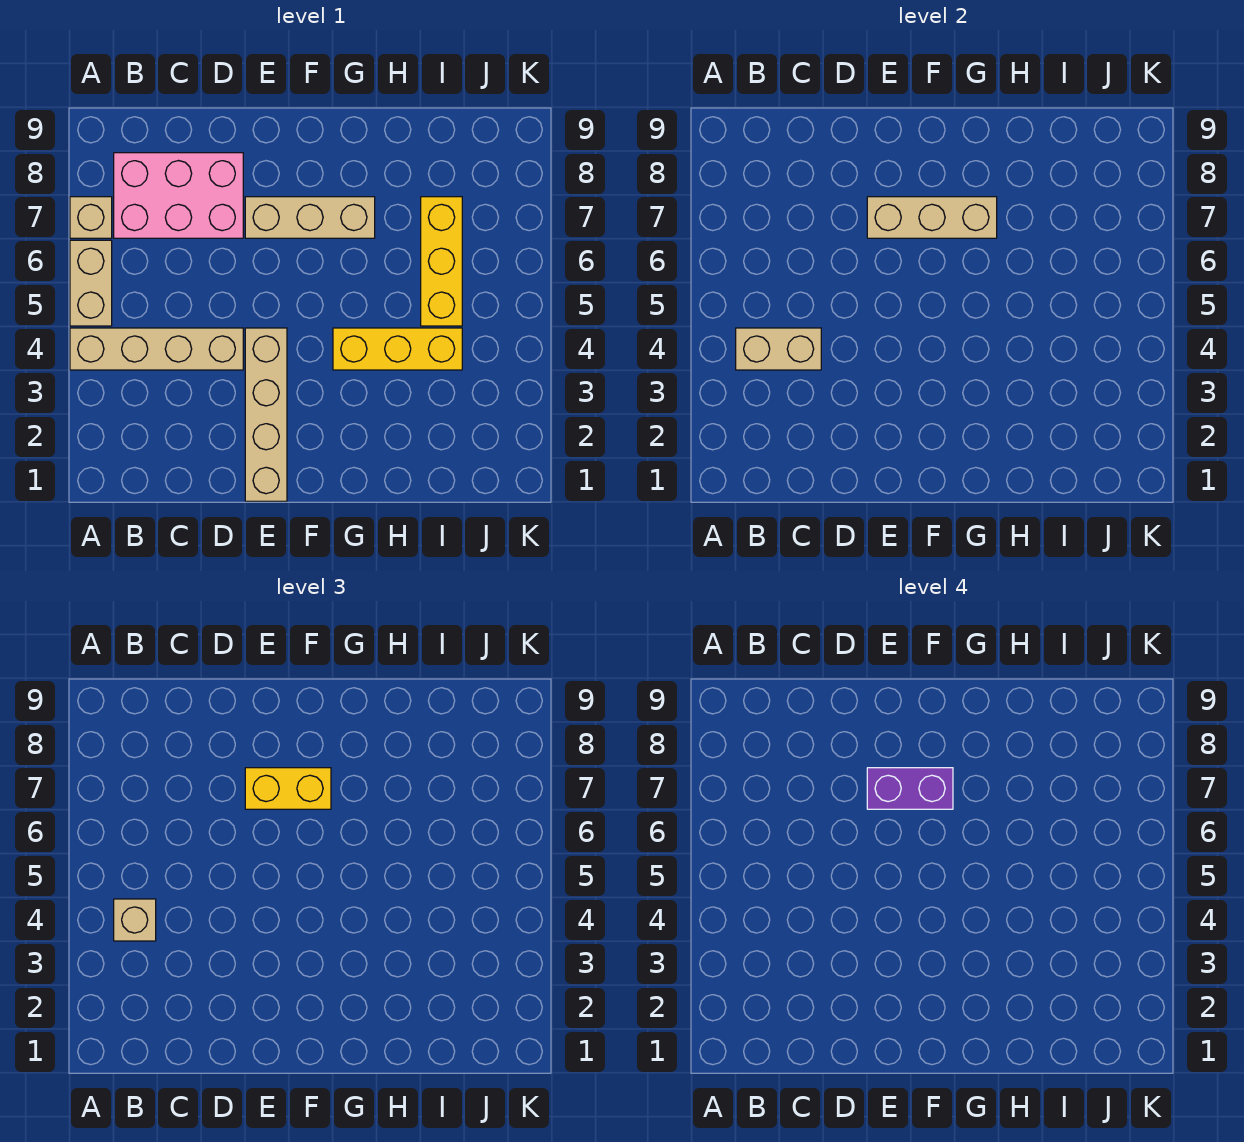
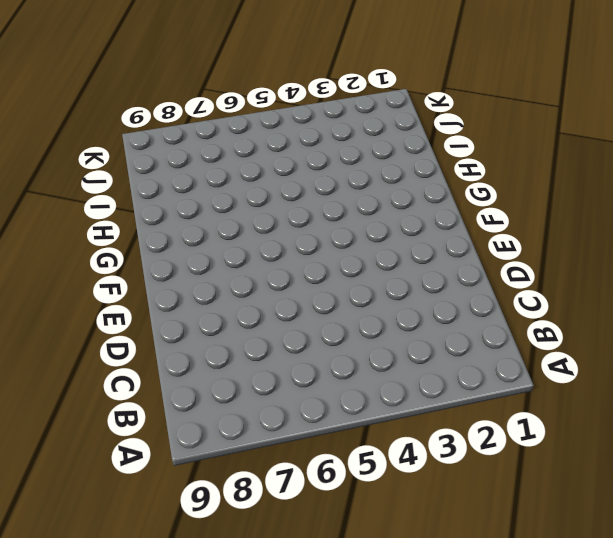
none -> tan brick A4:D4 level 1
none -> tan brick A5:A6 level 1
none -> tan brick A7 level 1

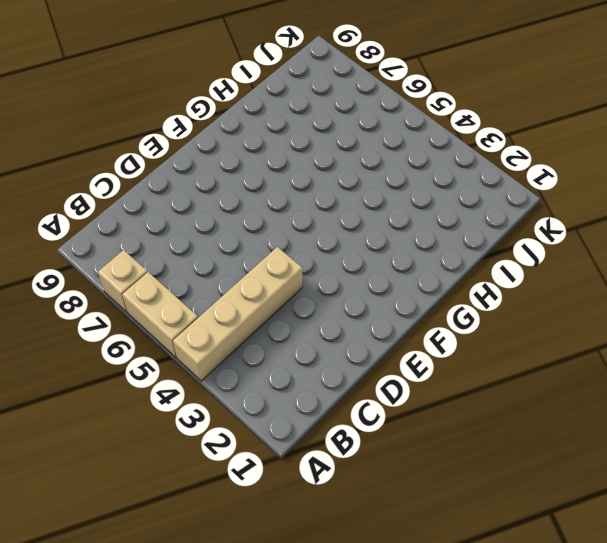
none -> pink brick B7:D8 level 1
none -> tan brick E1:E4 level 1
none -> tan brick E7:G7 level 1

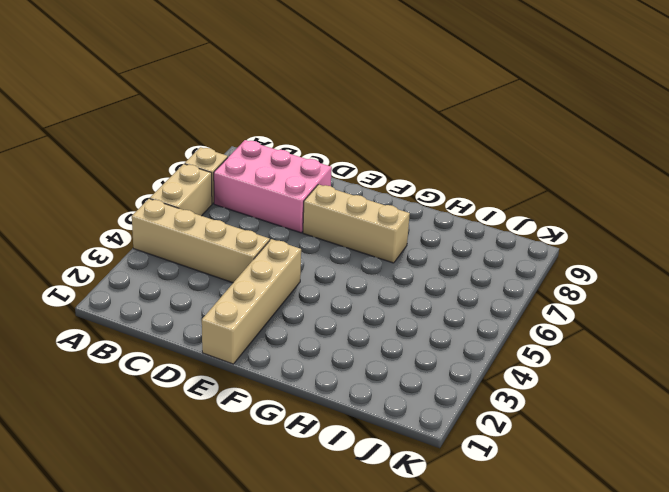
none -> yellow brick G4:I4 level 1
none -> yellow brick I5:I7 level 1
none -> tan brick B4:C4 level 2

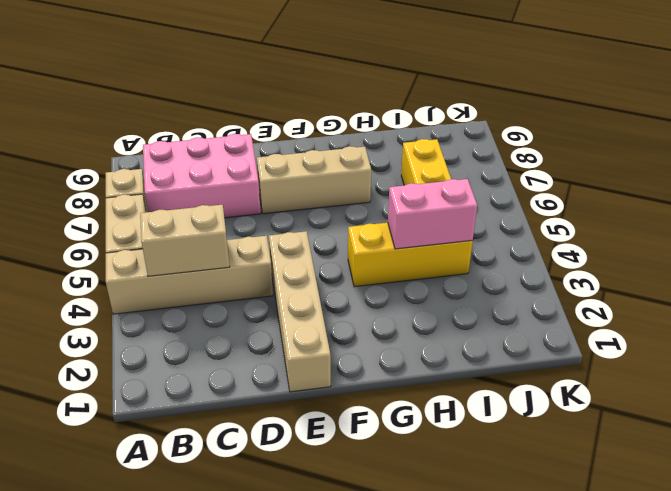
pink brick H4:I4 level 2 -> none
none -> tan brick E7:G7 level 2
none -> tan brick B4 level 3
none -> yellow brick E7:F7 level 3

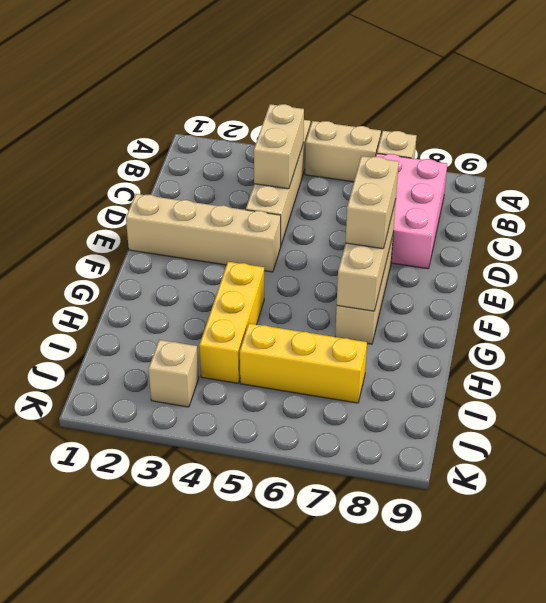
tan brick E7:F7 level 3 -> yellow brick E7:F7 level 3
tan brick J3 level 1 -> tan brick B4 level 3
none -> purple brick E7:F7 level 4

